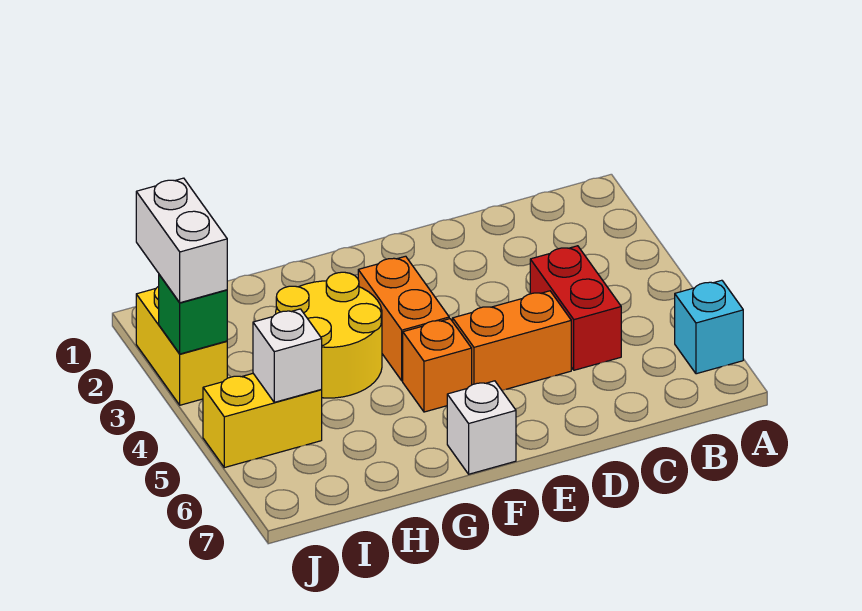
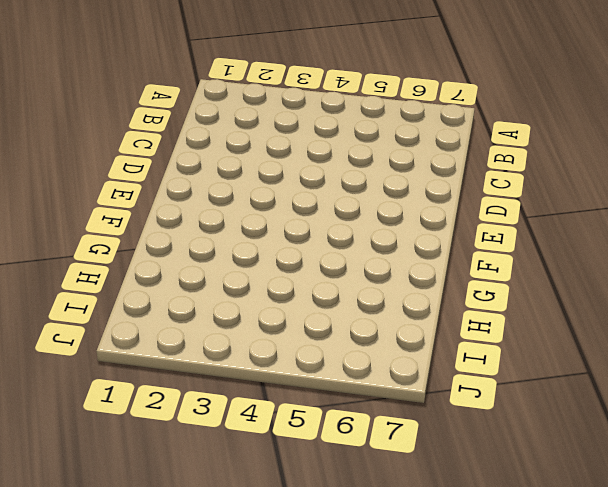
none -> cyan brick A6 level 1
none -> red brick C4:C5 level 1
none -> orange brick D5:E5 level 1

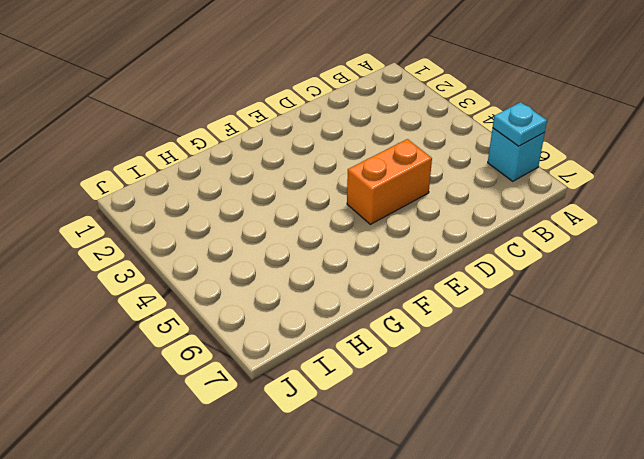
cyan plate A6 level 2 -> none
none -> red brick C4:C5 level 1
none -> orange brick F3:F4 level 1
none -> orange brick F5 level 1

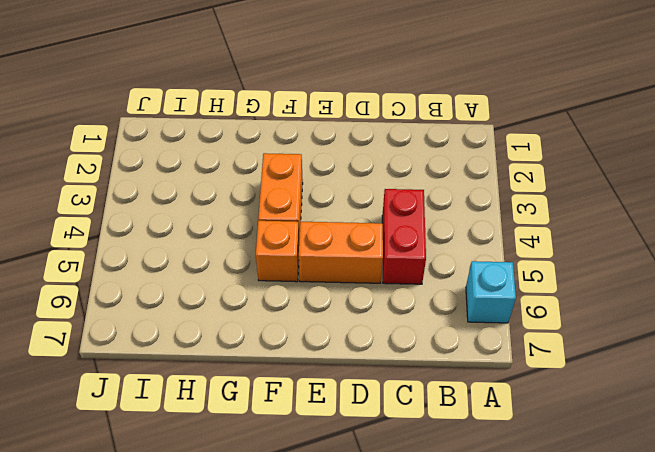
none -> white brick F7 level 1
none -> yellow round brick G3:H4 level 1
none -> yellow brick I5:J5 level 1

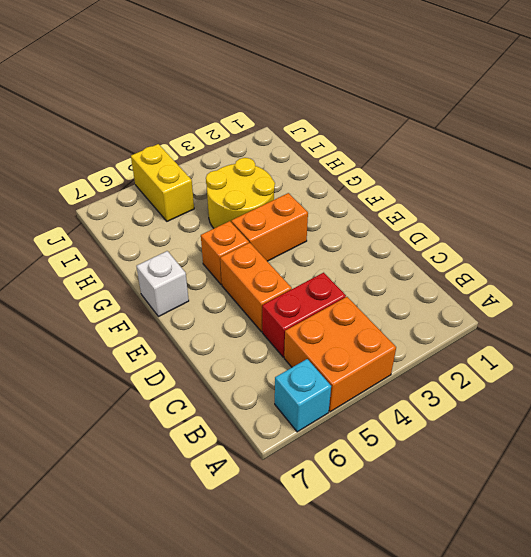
orange brick A4:B5 level 1 -> none
none -> yellow brick J2:J3 level 1
none -> white brick I5 level 2
none -> green brick J3 level 2

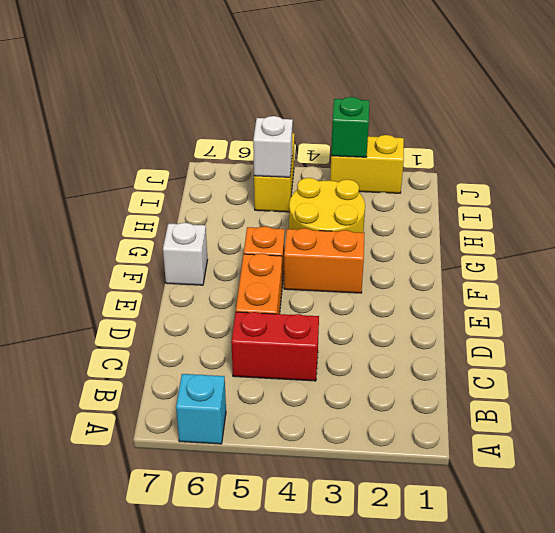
none -> white brick J2:J3 level 3

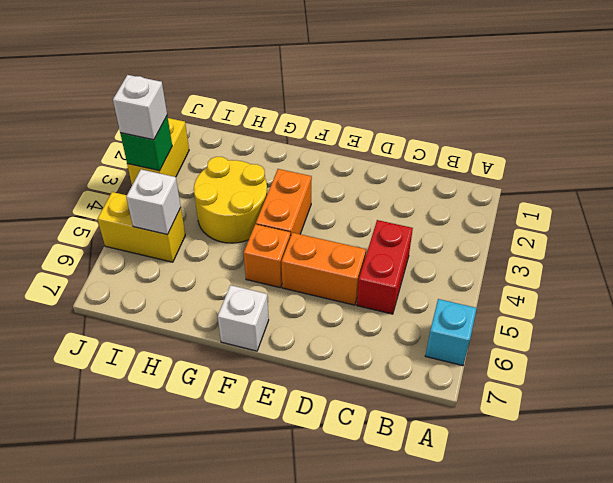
white brick J3 level 3 -> white brick J2:J3 level 3

